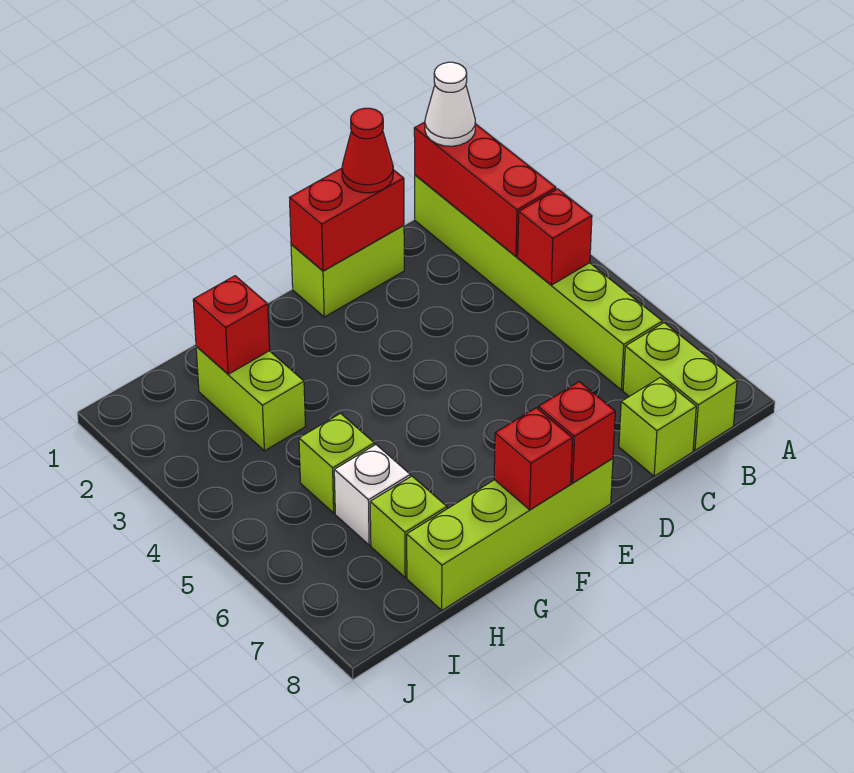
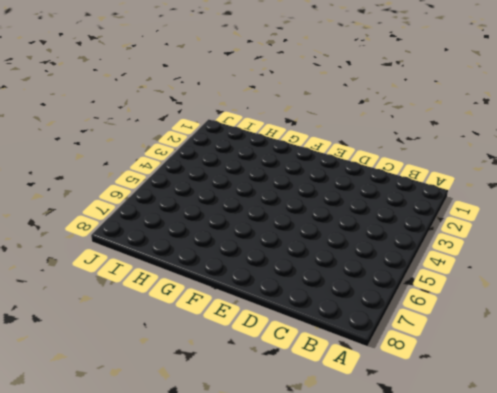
none -> lime brick B1:B6 level 1
none -> lime brick B7:B8 level 1
none -> lime brick C8 level 1

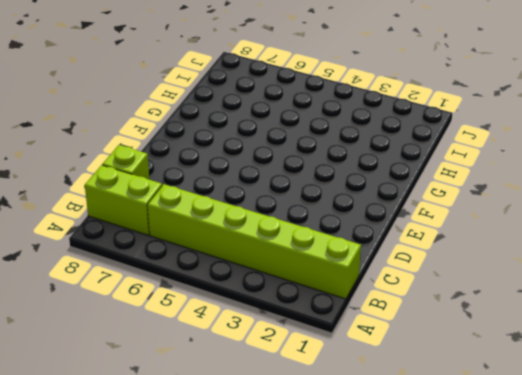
none -> lime brick D1:E1 level 1
none -> lime brick E8:H8 level 1
none -> lime brick H2:H3 level 1

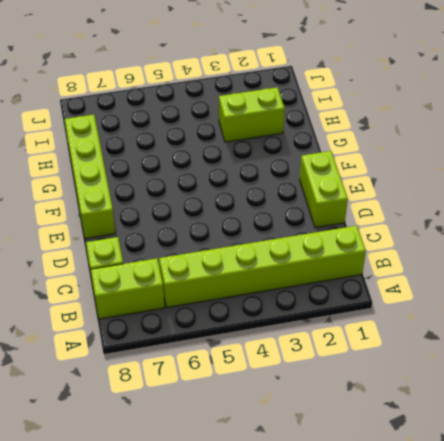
none -> lime brick H5 level 1
none -> white brick H6 level 1
none -> lime brick H7 level 1

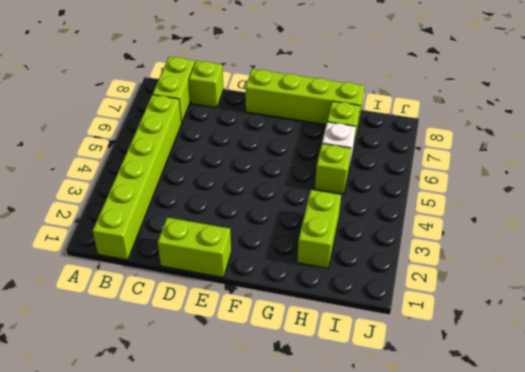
none -> red brick B1:B3 level 2
none -> red brick B4 level 2
none -> red brick D1:E1 level 2

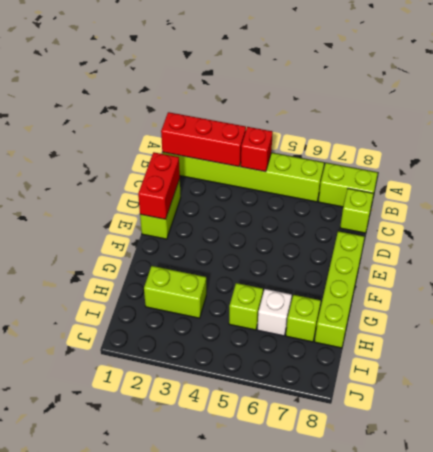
none -> red brick E8 level 2
none -> red brick F8 level 2
none -> red brick H2 level 2

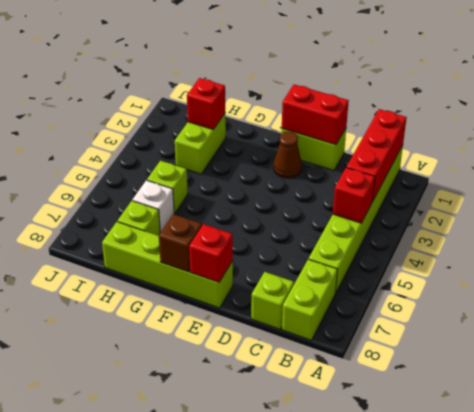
brown cone E2 level 1 -> none
brown brick F8 level 2 -> red brick F8 level 2
none -> white cone B1 level 3
none -> red cone D1 level 3

